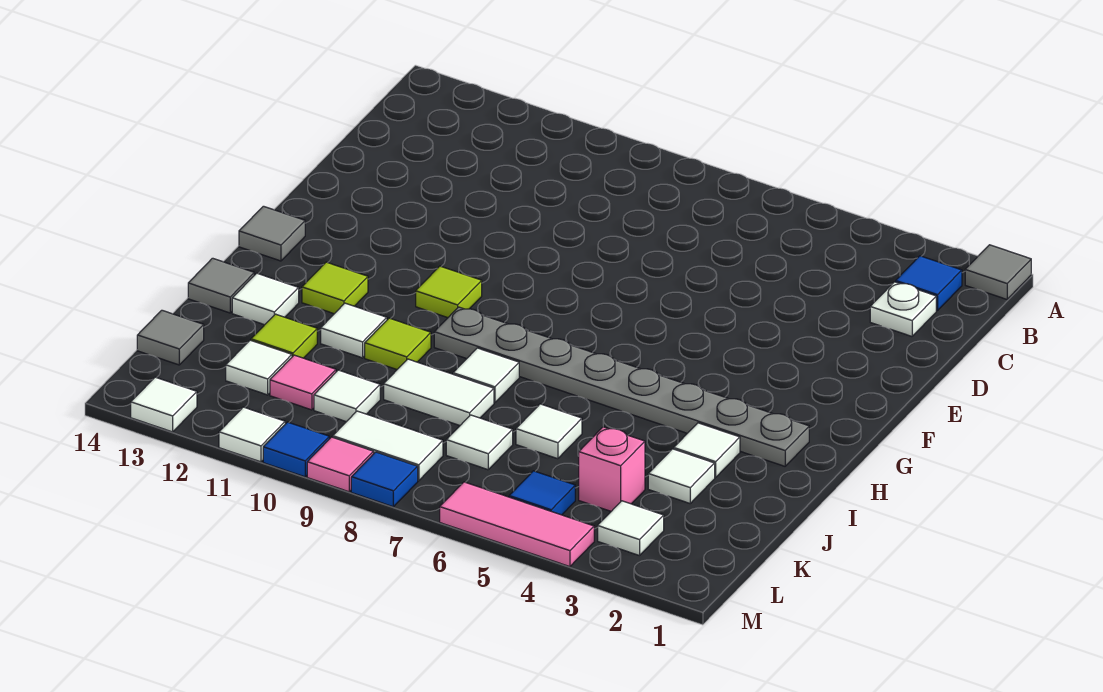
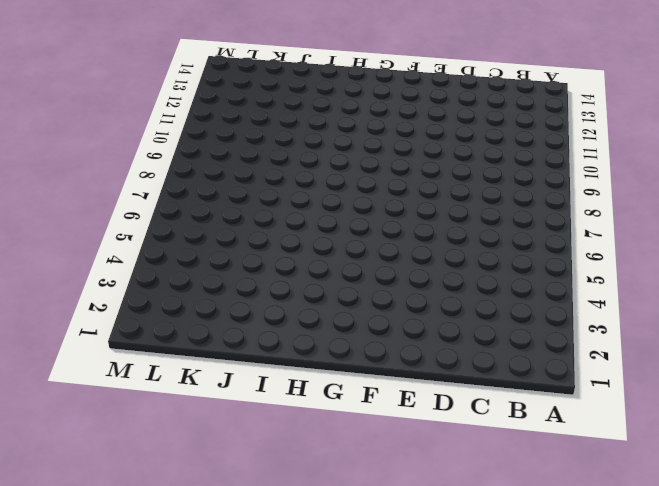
none -> grey tile A1 level 1
none -> blue tile B2 level 1
none -> white plate C2 level 1
none -> lime tile G10 level 1

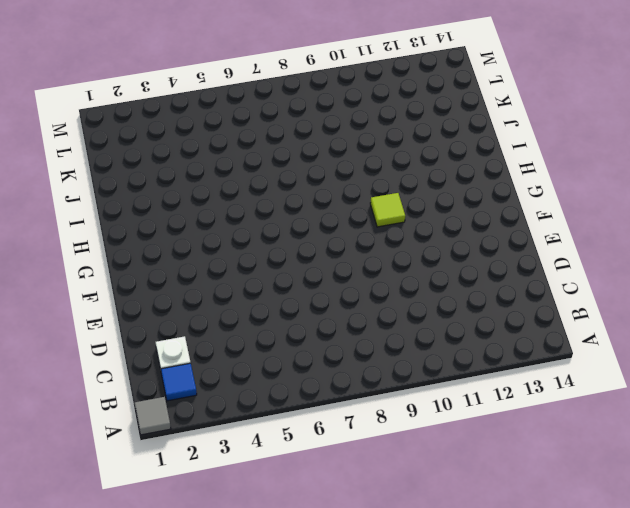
none -> grey tile G14 level 1
none -> grey plate H2:H9 level 1
none -> lime tile H12 level 1
none -> white tile I3 level 1

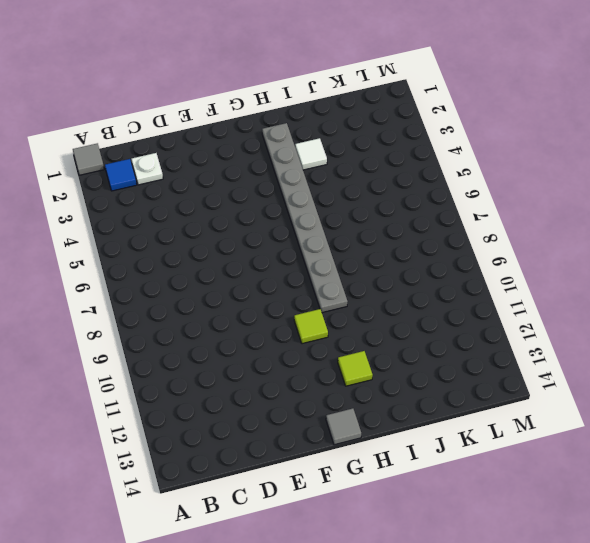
none -> white tile I8 level 1
none -> lime tile I10 level 1
none -> white tile I11 level 1
none -> white tile I13 level 1

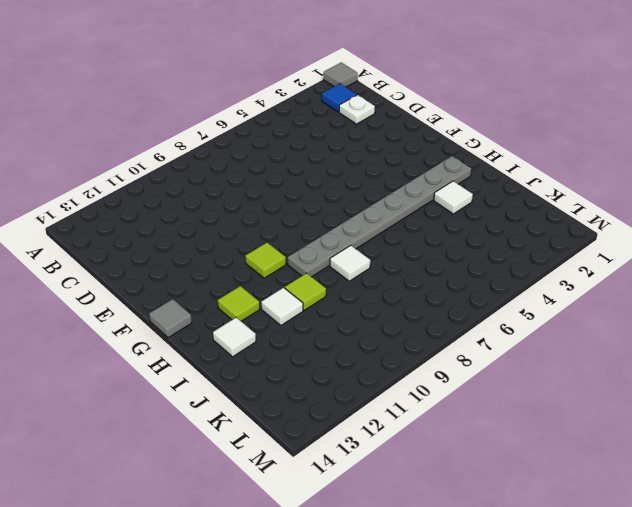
none -> grey tile I14 level 1
none -> white tile J3 level 1
none -> white tile J6 level 1
none -> white tile J8:J9 level 1

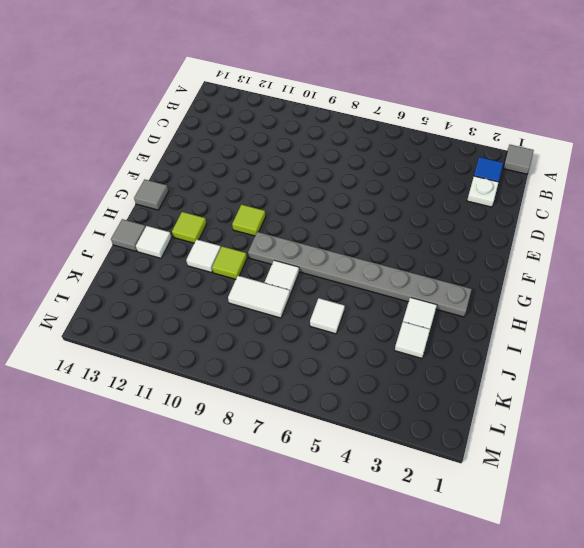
none -> lime tile J12 level 1
none -> pink brick K4 level 1
none -> white tile K7 level 1
none -> white tile K10 level 1

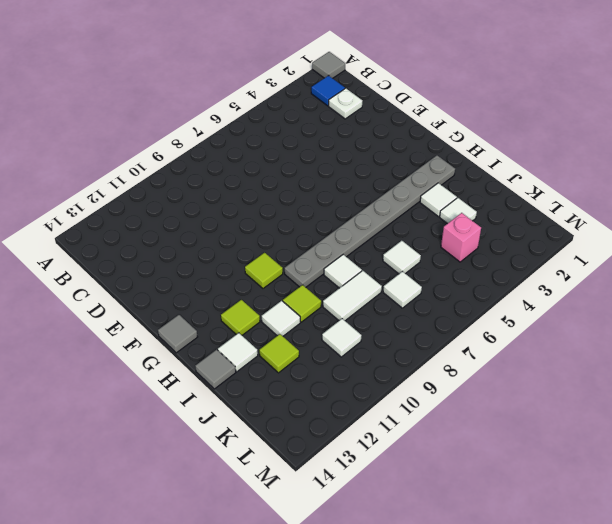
none -> pink tile K11 level 1
none -> white tile K12 level 1
none -> grey tile K14 level 1
none -> white tile L3 level 1

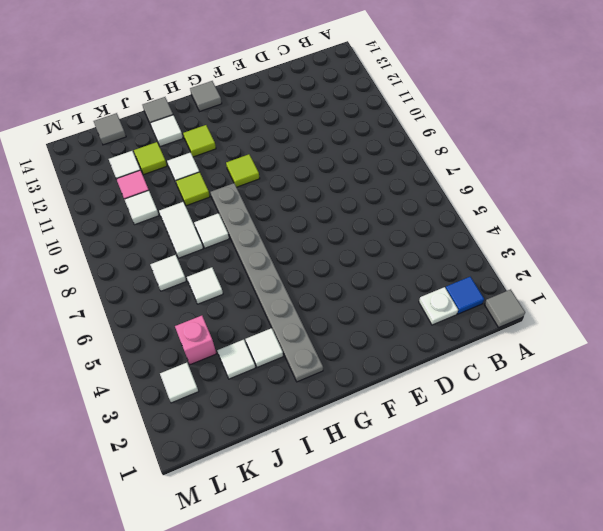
none -> blue tile L5 level 1
none -> white tile L8:L9 level 1
none -> pink tile M4:M6 level 1
none -> blue tile M8 level 1

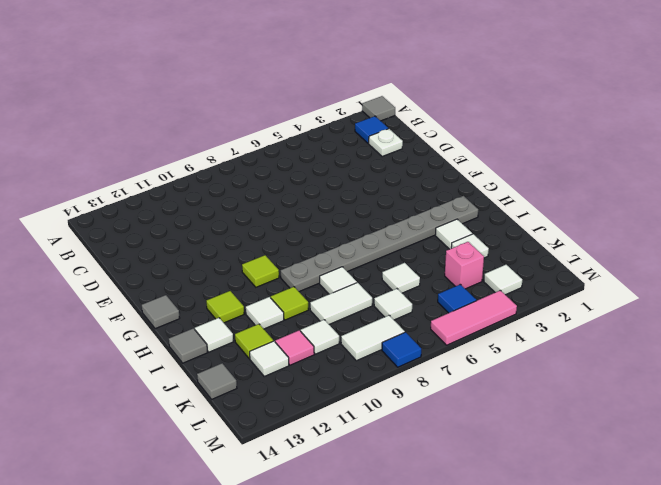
none -> pink tile M9 level 1
none -> blue tile M10 level 1
none -> white tile M11 level 1
none -> white tile M13 level 1

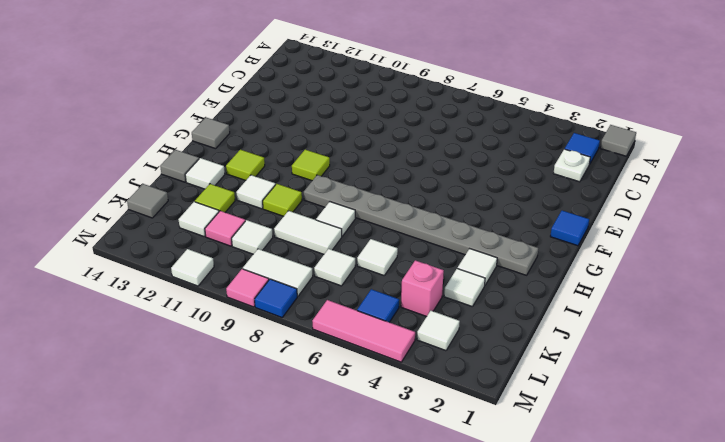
blue tile F1 level 1 -> blue tile M10 level 1
none -> white tile M13 level 1

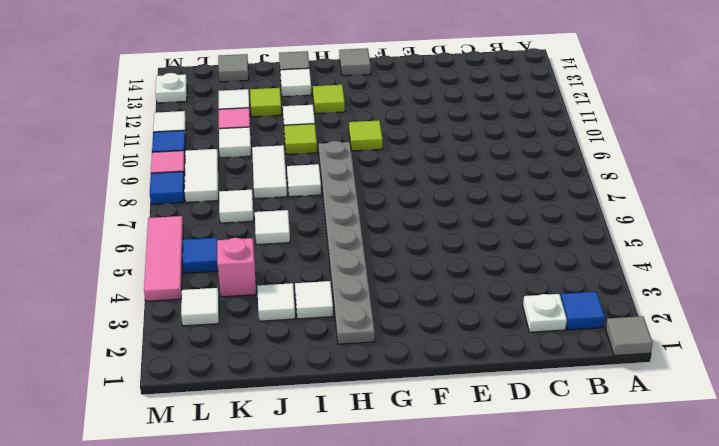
white plate M13 level 1 -> white tile M13 level 1

